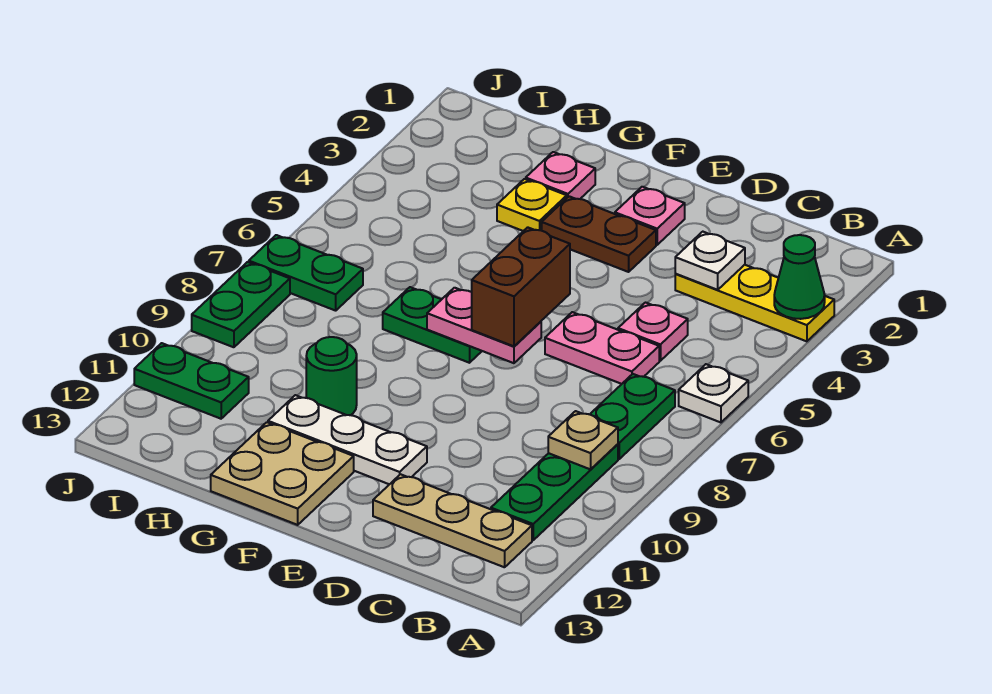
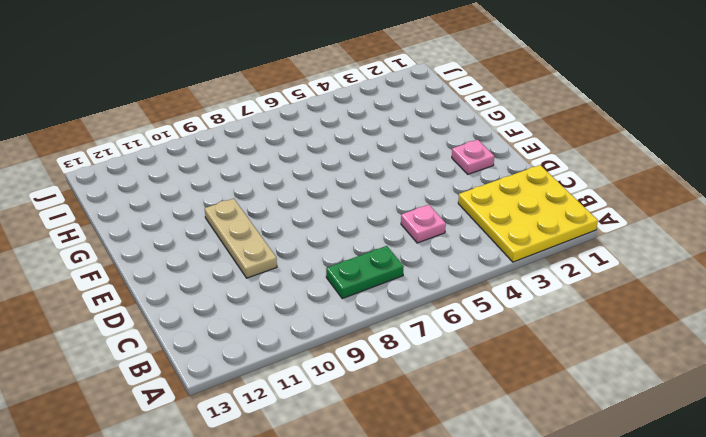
yellow plate A1:C3 level 1 -> yellow plate A3:C3 level 1
tan plate D10:F10 level 1 -> tan plate B12:D12 level 1
none -> white plate A6 level 1
none -> green plate B9:B11 level 1
none -> pink plate C6:D6 level 1

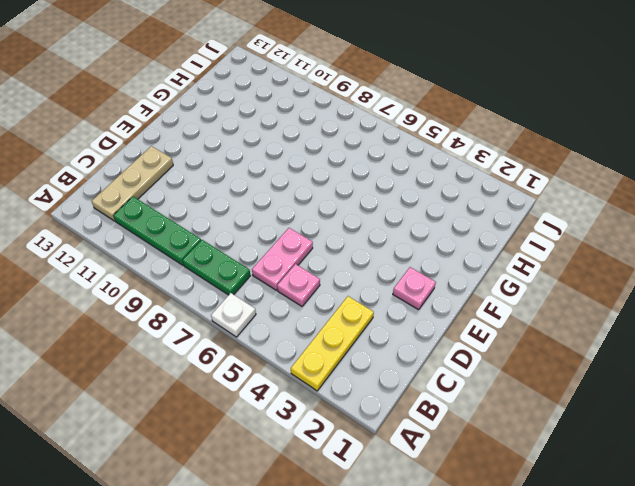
none -> brown plate E3:F3 level 1
none -> white plate E11:G11 level 1
none -> green plate F7:G7 level 1

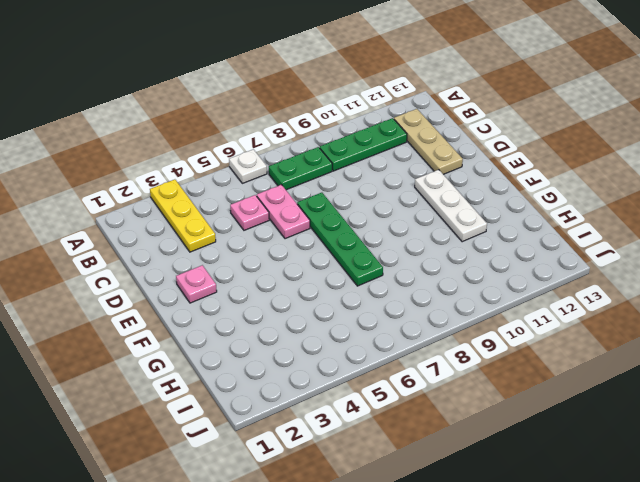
green plate D7:G7 level 1 -> green plate F7:G7 level 1
none -> brown plate E3:F3 level 1
none -> tan plate F12:G13 level 1
none -> pink plate G2 level 1

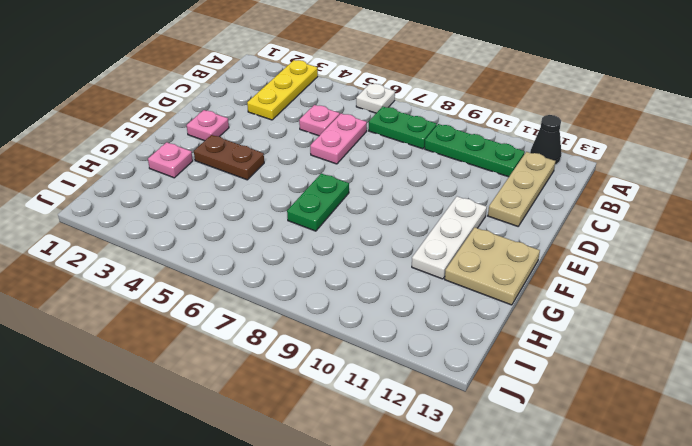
black cone A12 level 1 -> none
brown plate F3:F4 level 1 -> brown plate E3:F3 level 1
none -> yellow plate G3 level 1
none -> green round brick G10 level 1
none -> green plate I7:J7 level 1

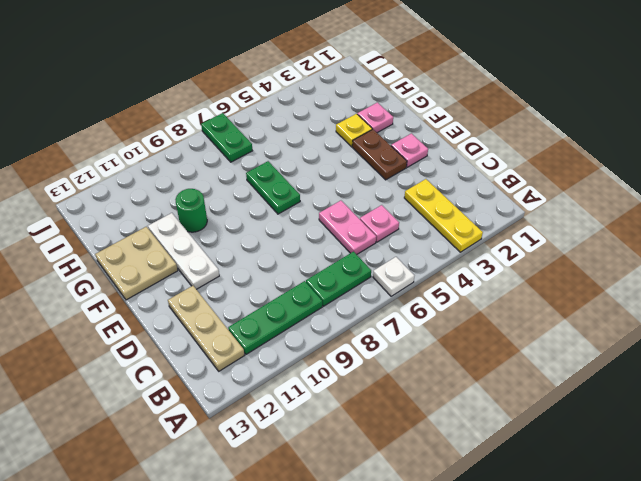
none -> green plate I11:J11 level 1
none -> green plate J8:J9 level 1
none -> green cone A3 level 2

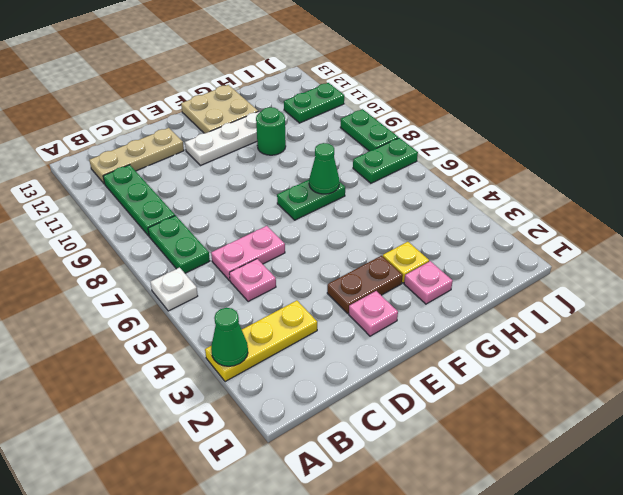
green cone G7 level 2 -> none
none -> tan plate B9 level 2
none -> white plate C3 level 2
none -> pink plate E7:F7 level 2

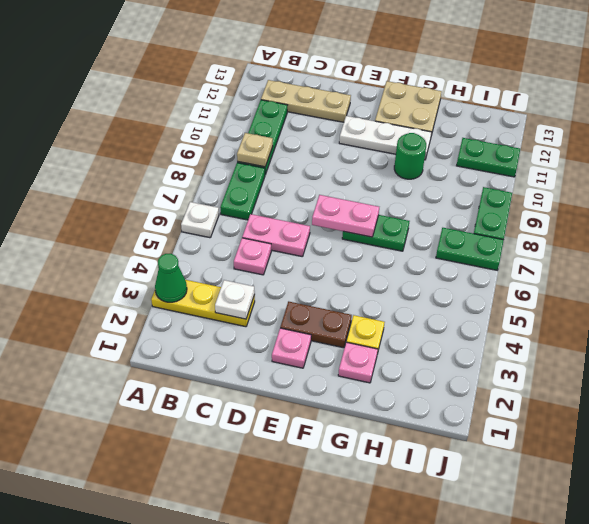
none -> brown brick E6:E7 level 3

